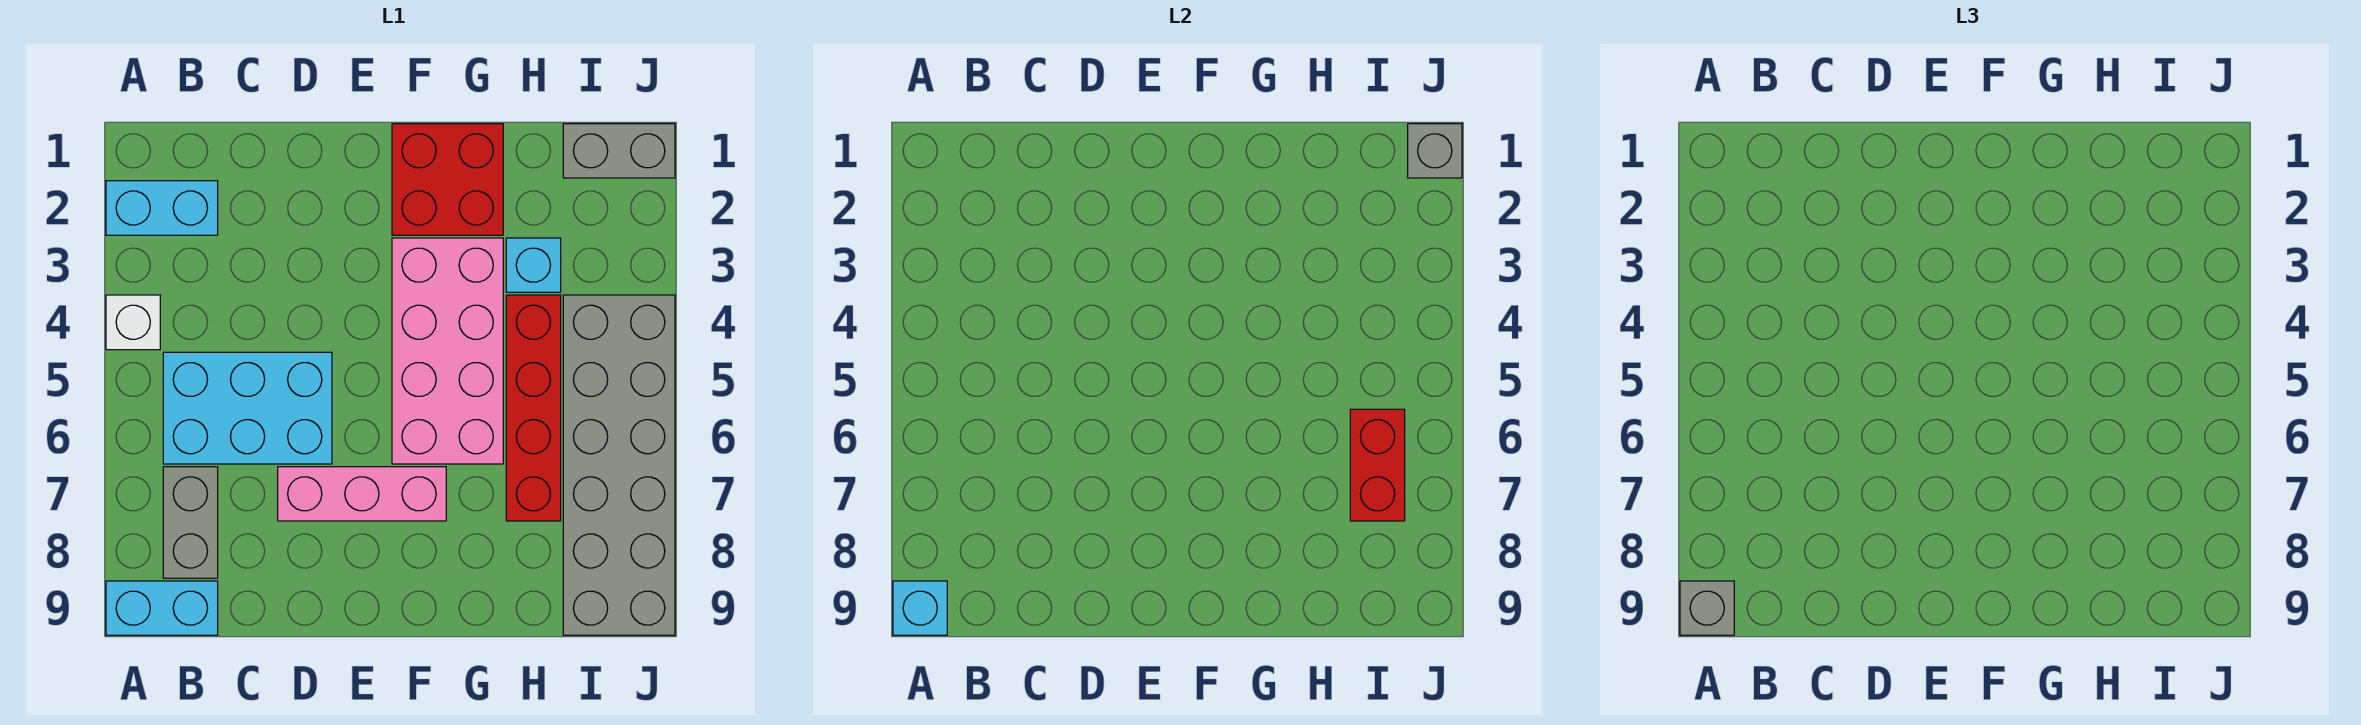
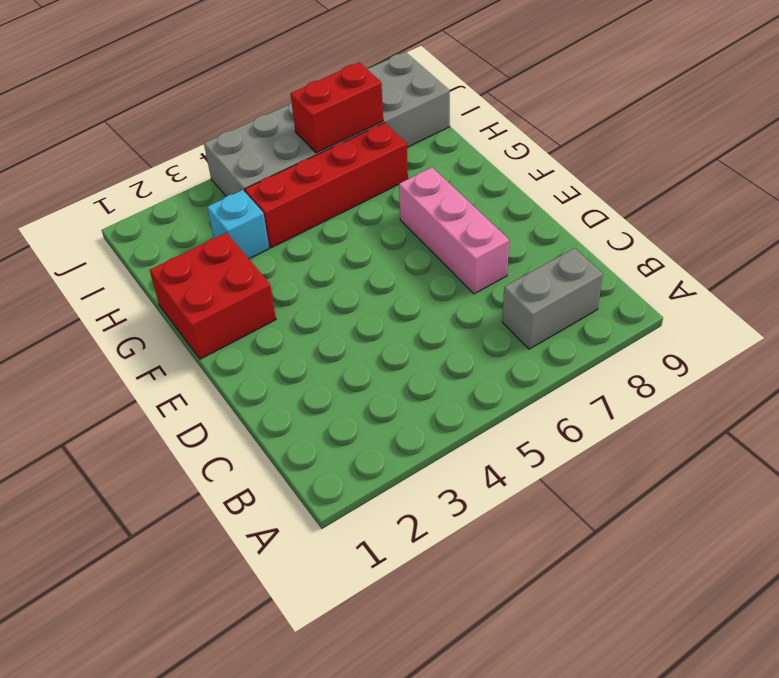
none -> cyan brick A2:B2 level 1
none -> white brick A4 level 1
none -> cyan brick A9:B9 level 1

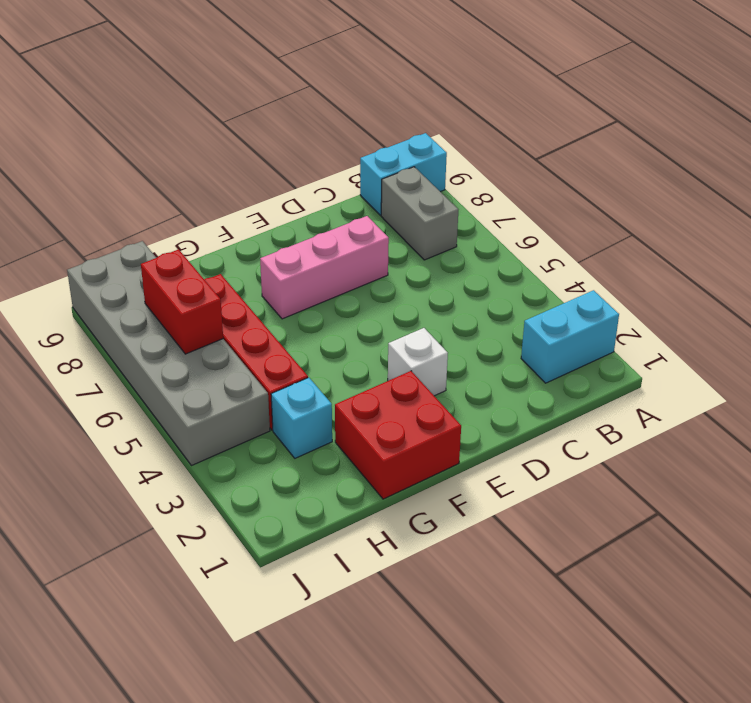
white brick E3 level 1 -> white brick A4 level 1
none -> cyan brick B5:D6 level 1
none -> pink brick F3:G6 level 1
none -> grey brick I1:J1 level 1

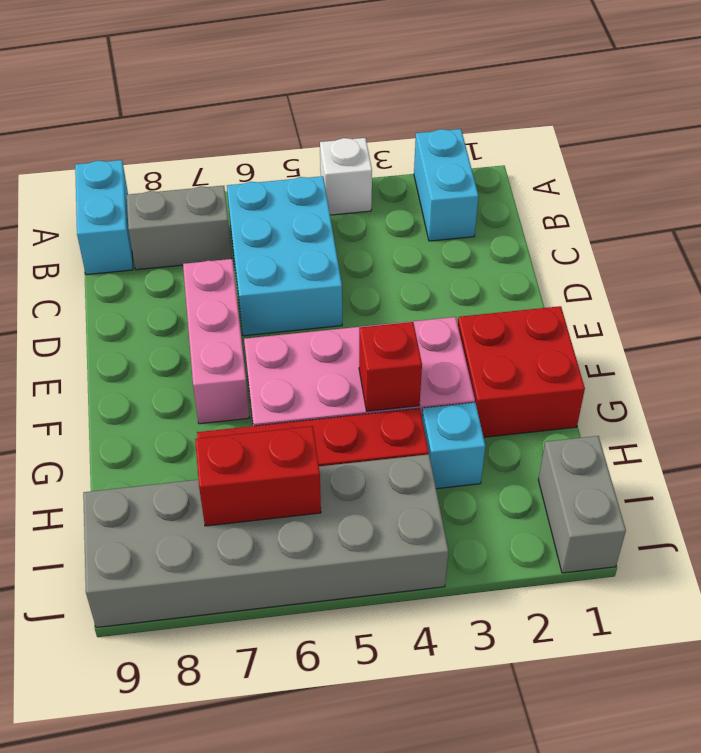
red brick G4 level 2 -> none
none -> cyan brick A9 level 2
none -> grey brick J1 level 2
none -> grey brick A9 level 3

